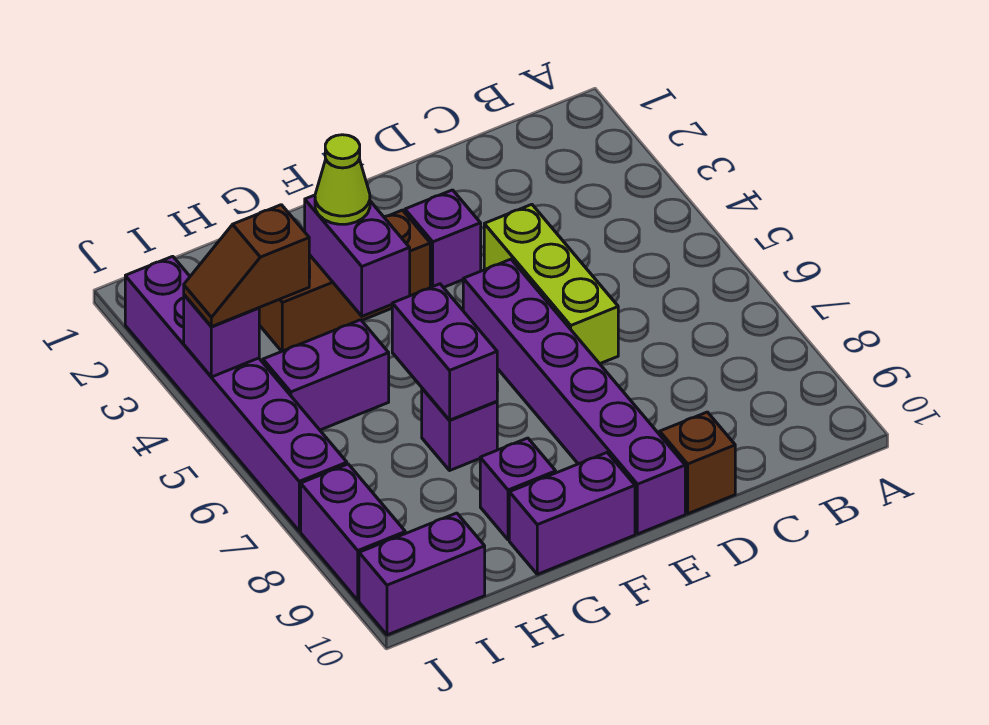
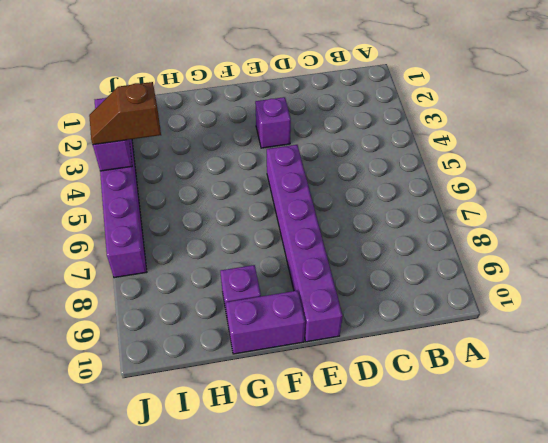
none -> lime brick D4:D6 level 1
none -> brown brick D10 level 1
none -> brown brick F3:H3 level 1

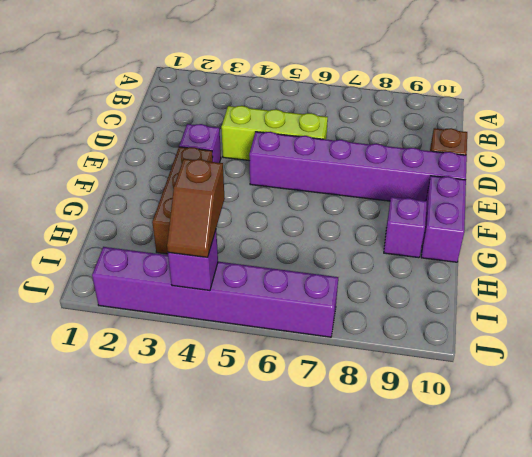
none -> purple brick G7 level 1
none -> purple brick H5:I5 level 1
none -> purple brick I10:J10 level 1

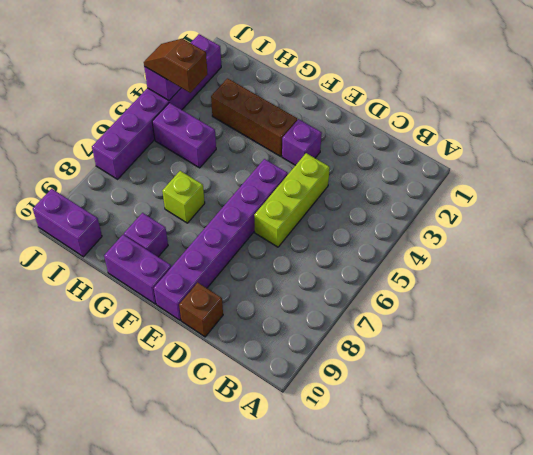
lime brick G7 level 1 -> purple brick G7 level 1
none -> purple brick J8:J9 level 1
none -> purple brick G3:G4 level 2
none -> purple brick G6:G7 level 2

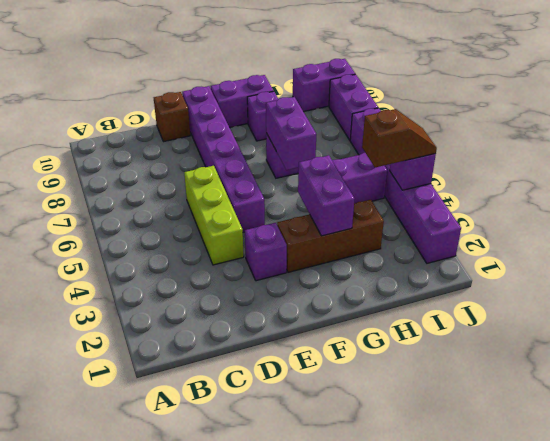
none -> lime cone G3 level 3

